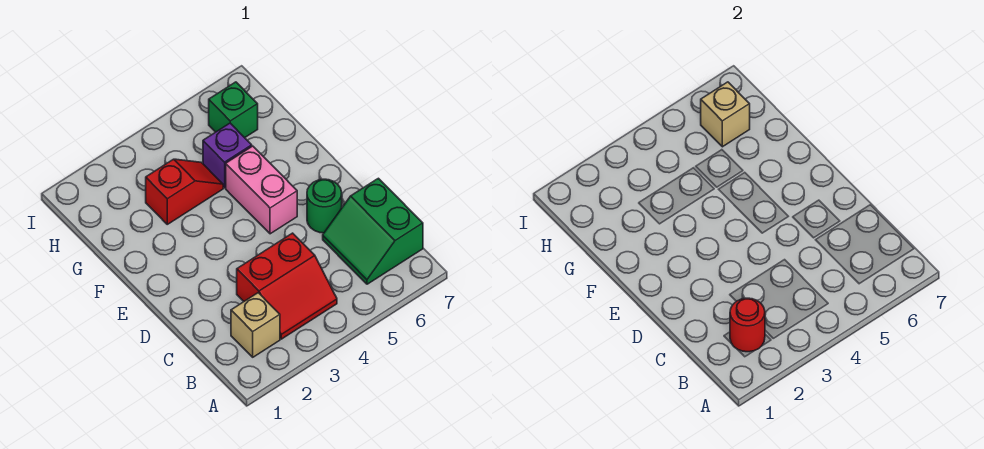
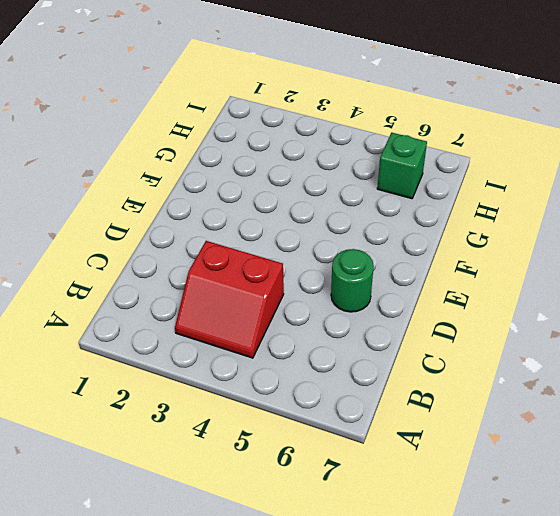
none -> tan brick B2 level 1
none -> green slope B6:C7 level 1 top 7

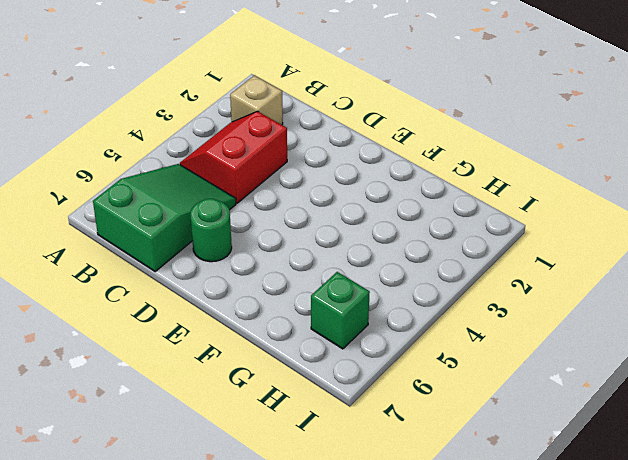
green slope B5:C7 level 1 top 7 -> green slope B6:C7 level 1 top 7
none -> pink brick E5:F5 level 1
none -> red slope G3:G4 level 1 top 3

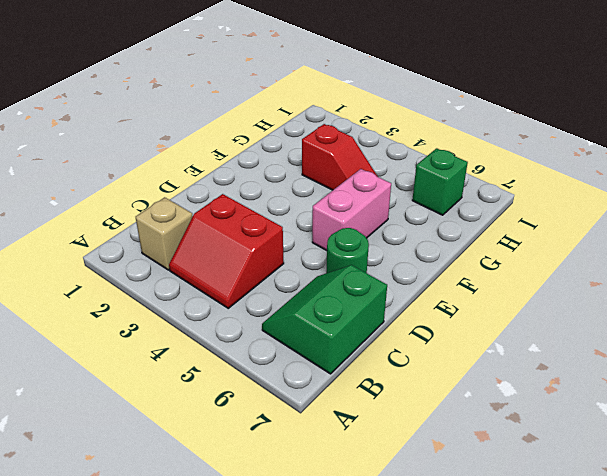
none -> purple brick G5 level 1
none -> red round brick B2 level 2

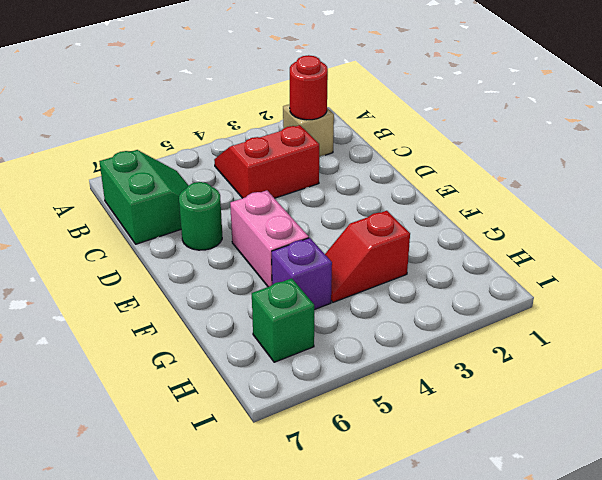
none -> tan brick H6 level 2

